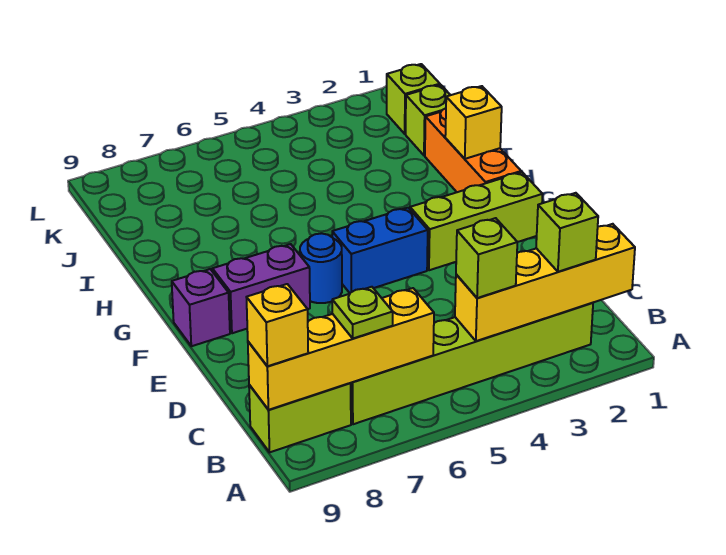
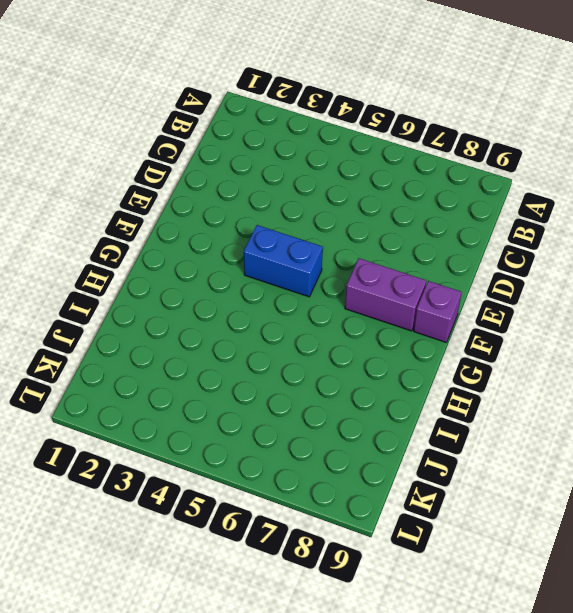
none -> lime brick B2:B7 level 1
none -> lime brick B8:B9 level 1
none -> lime brick F1:F3 level 1

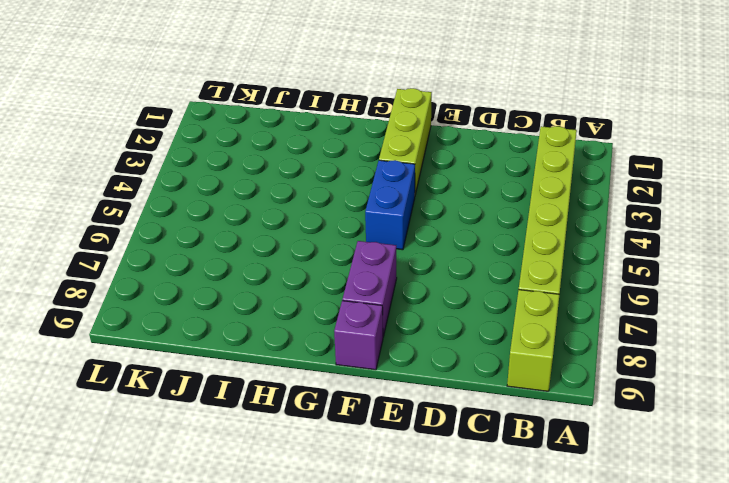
none -> blue round brick F6 level 1
none -> orange brick G1:I1 level 1
none -> lime brick J1 level 1

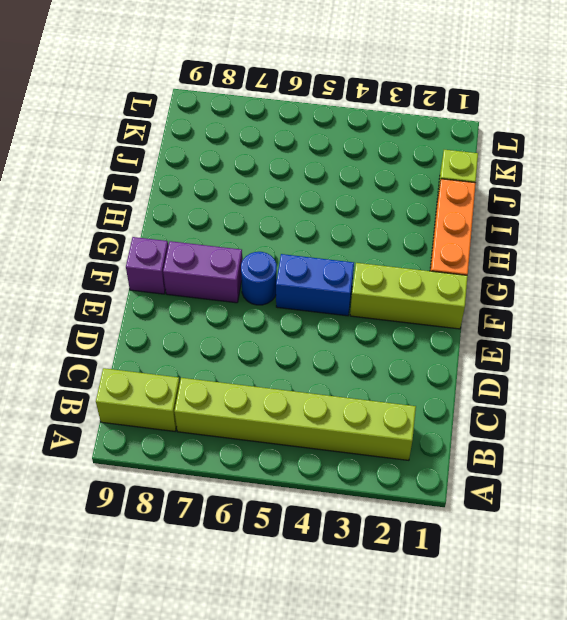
none -> lime brick K1 level 1
none -> yellow brick B1:B4 level 2
none -> yellow brick B6:B9 level 2

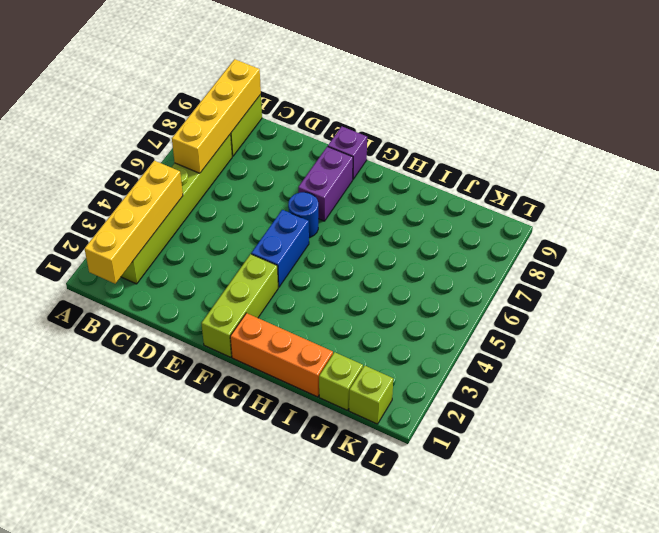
none -> yellow brick H1 level 2
none -> lime brick B2 level 3
none -> lime brick B4 level 3

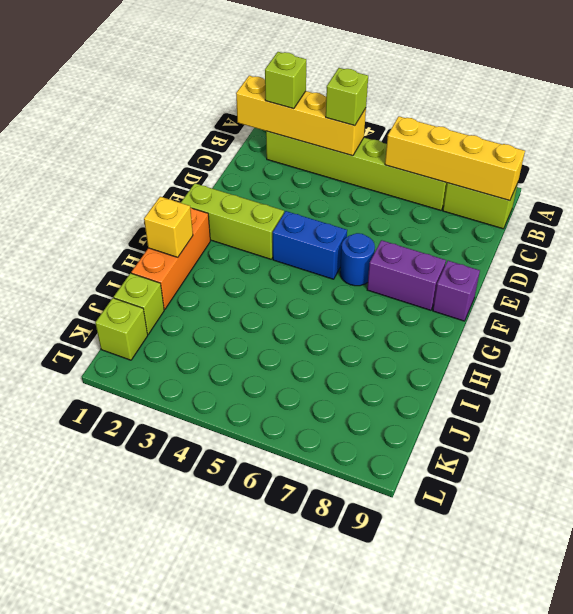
none -> lime plate B7 level 3
none -> yellow brick B9 level 3

